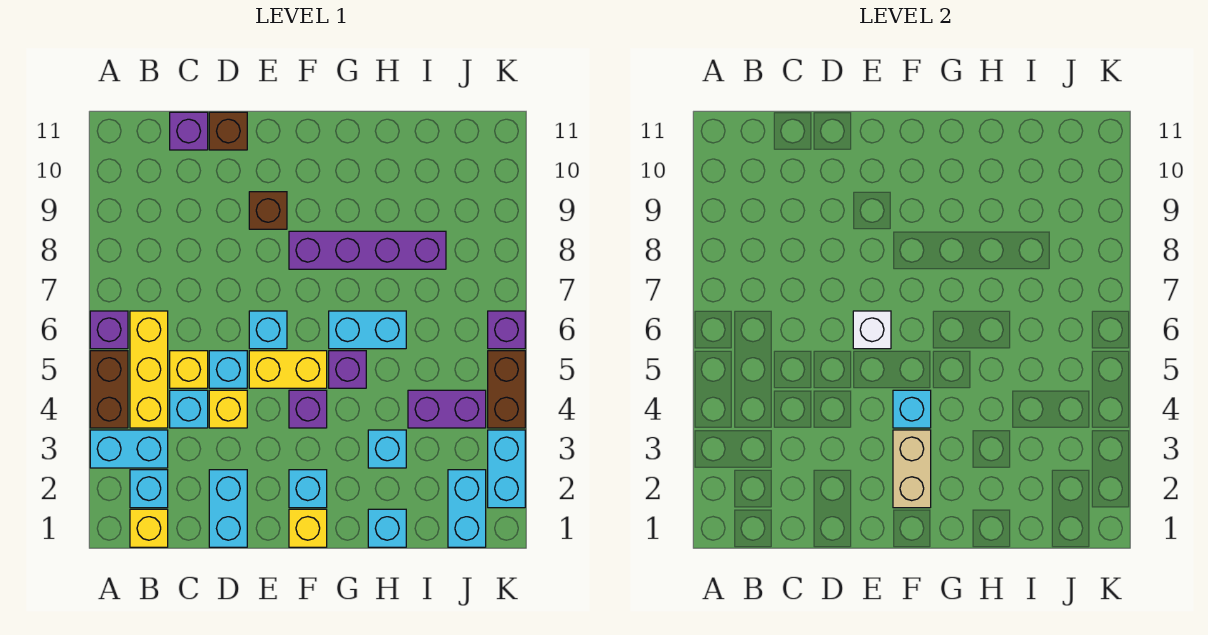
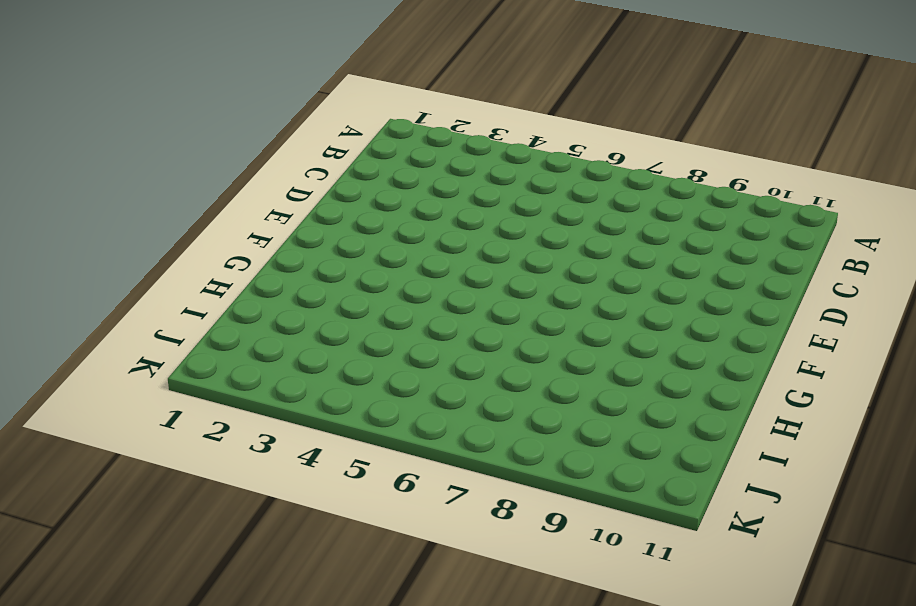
none -> cyan brick A3:B3 level 1
none -> brown brick A4:A5 level 1
none -> purple brick A6 level 1
none -> yellow brick B1 level 1

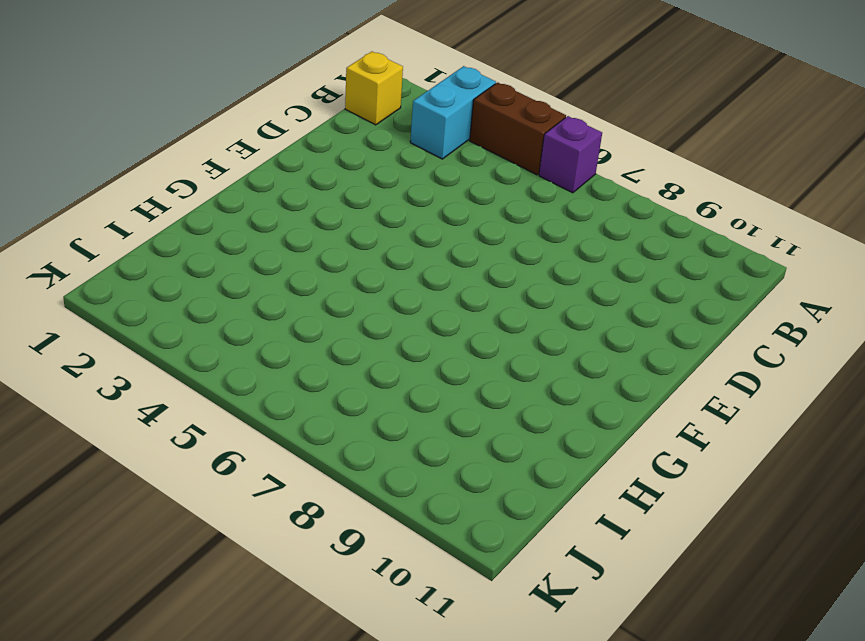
none -> cyan brick B2 level 1
none -> yellow brick B4:B6 level 1
none -> cyan brick C4 level 1
none -> yellow brick C5 level 1

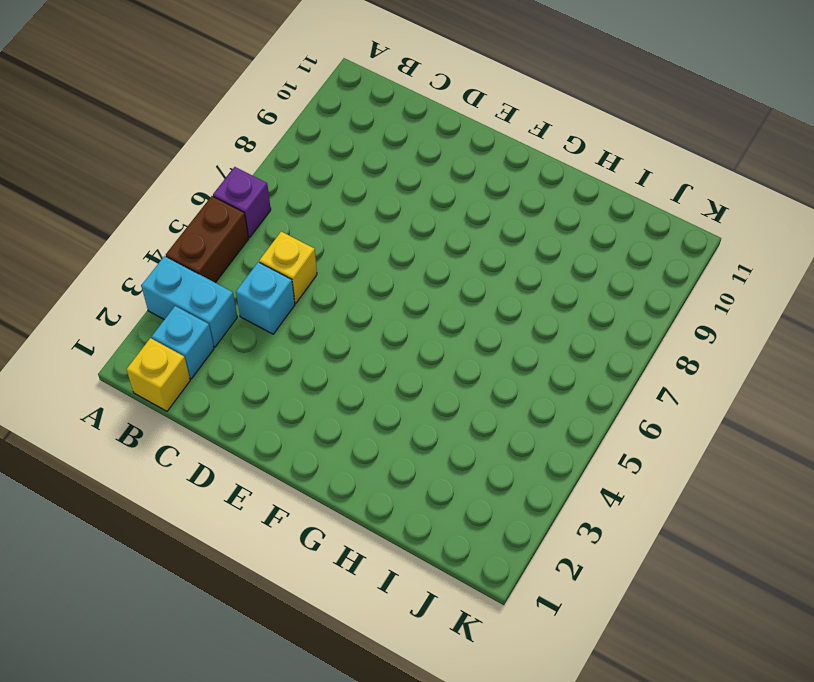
none -> yellow brick B4:B6 level 1
none -> purple brick C11 level 1
none -> cyan brick D1:D2 level 1
none -> yellow brick D4 level 1

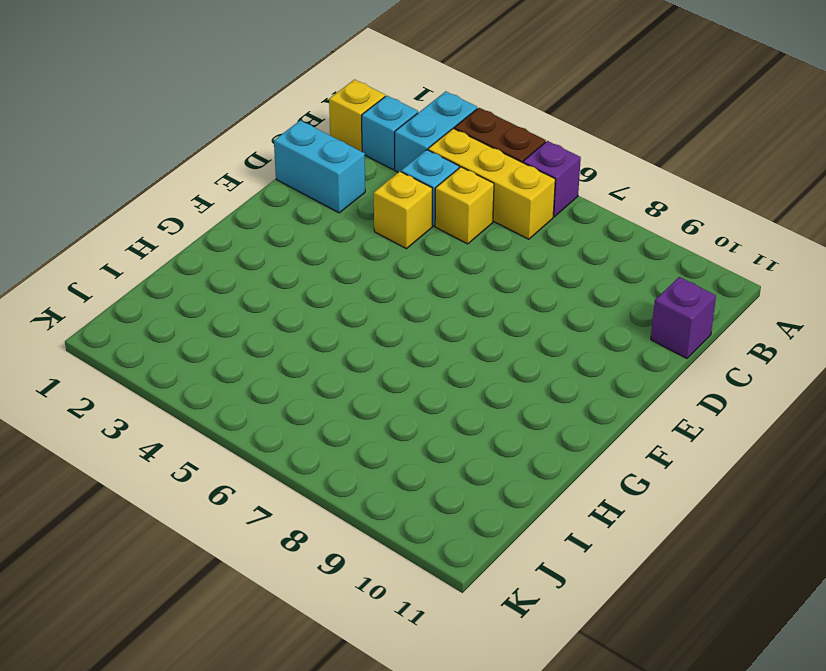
none -> cyan brick D5 level 1
none -> brown brick D11 level 1
none -> yellow brick E5:F5 level 1
none -> cyan brick E6 level 1

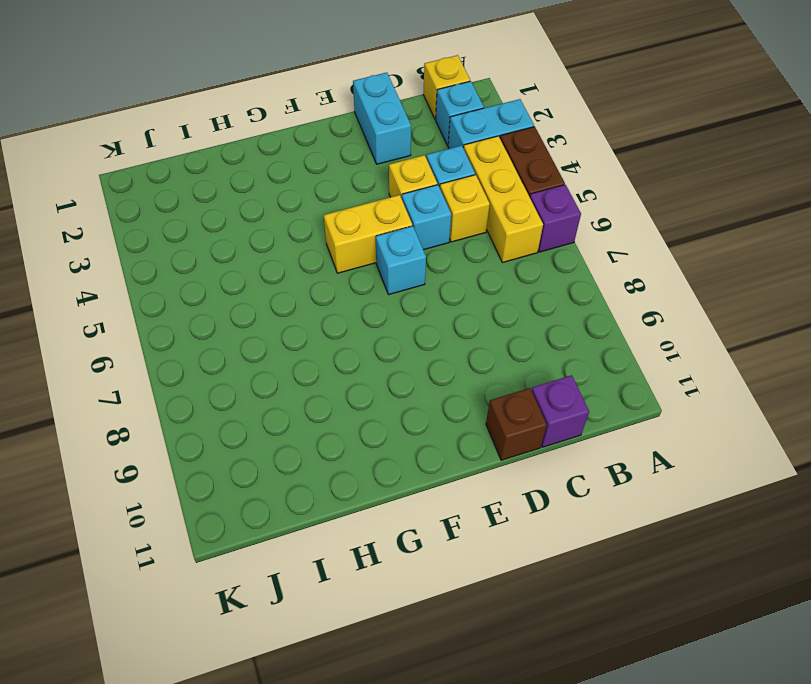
none -> brown brick E9 level 1
none -> yellow brick F1 level 1
none -> cyan brick F2 level 1
none -> purple brick F4 level 1

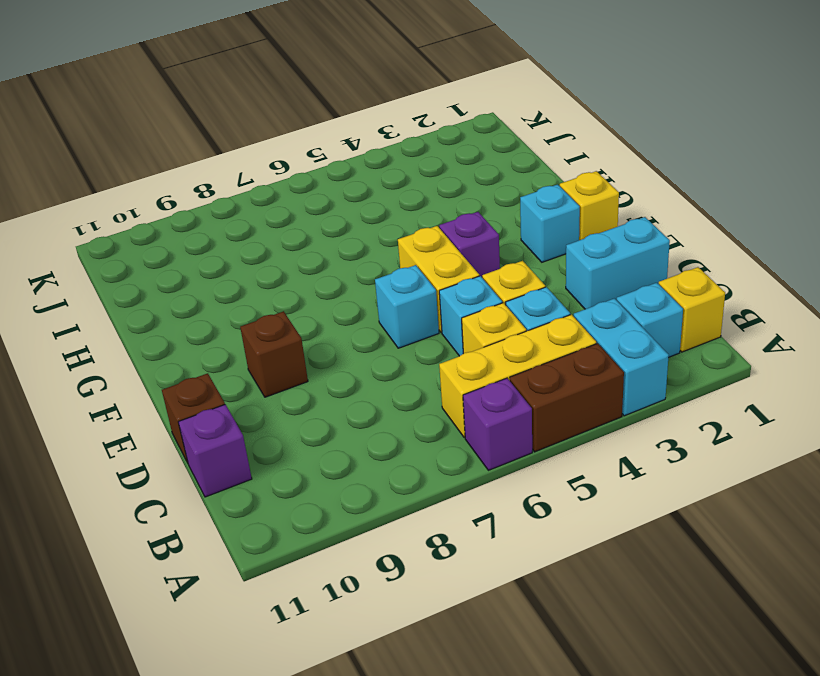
none -> purple brick F8:I8 level 1
none -> purple brick G5 level 1
none -> cyan brick G6:H6 level 1
none -> cyan brick H1 level 1

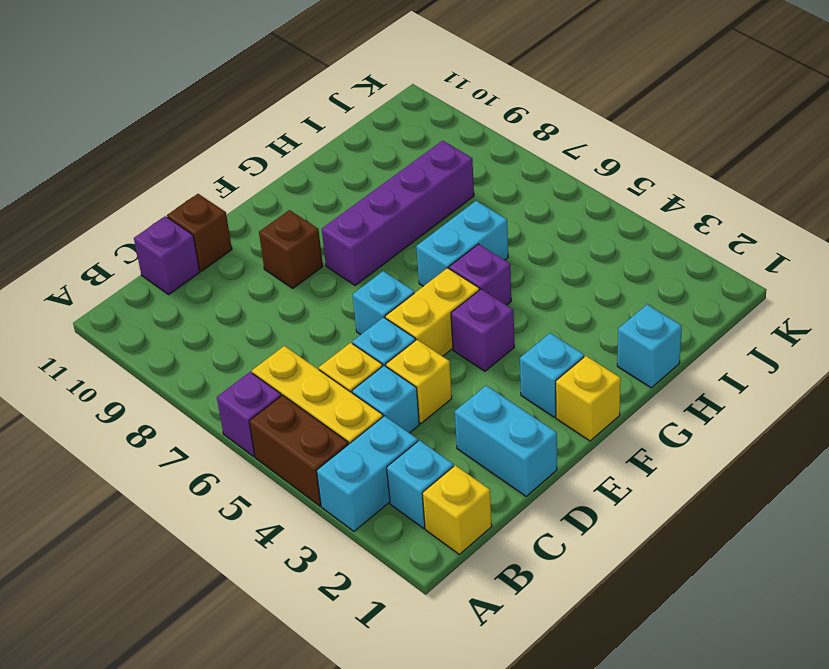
none -> cyan brick H3 level 1
none -> purple brick I4:J4 level 1
none -> cyan brick J1:J2 level 1
none -> cyan brick K2:K3 level 1

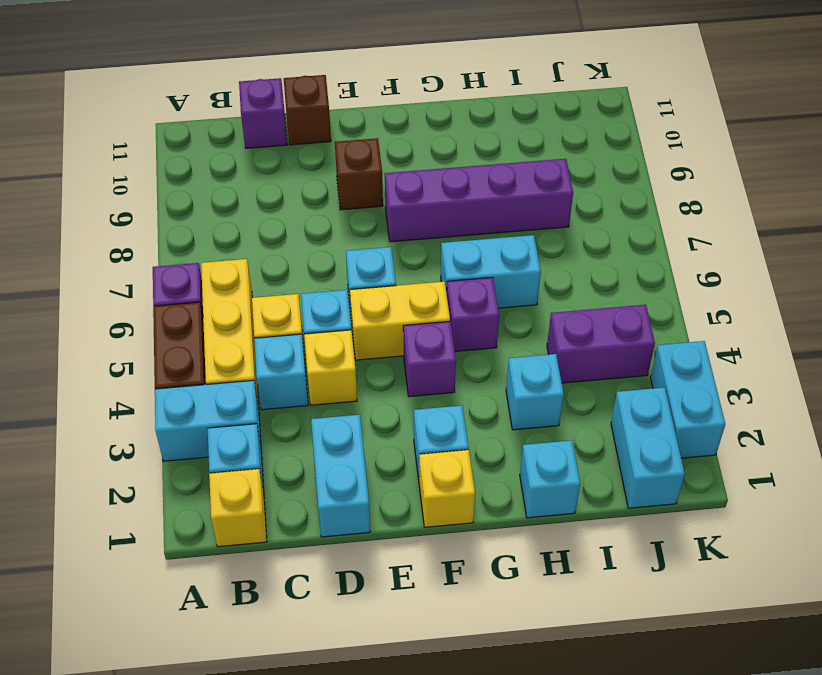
none -> brown brick K4:K5 level 1
none -> purple brick K6 level 1
none -> white brick E6 level 2
none -> tan brick F2:F3 level 2

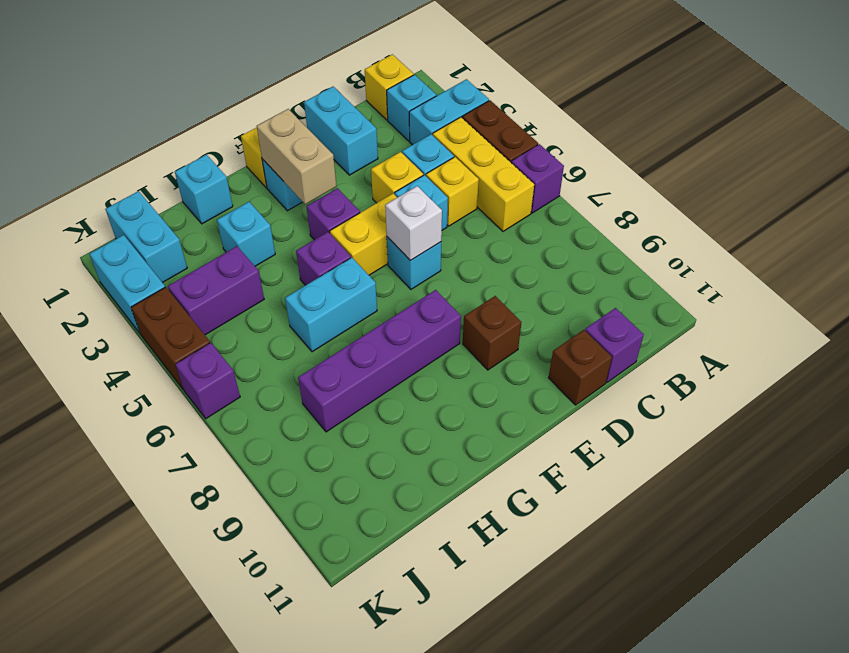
none -> cyan brick F4 level 2

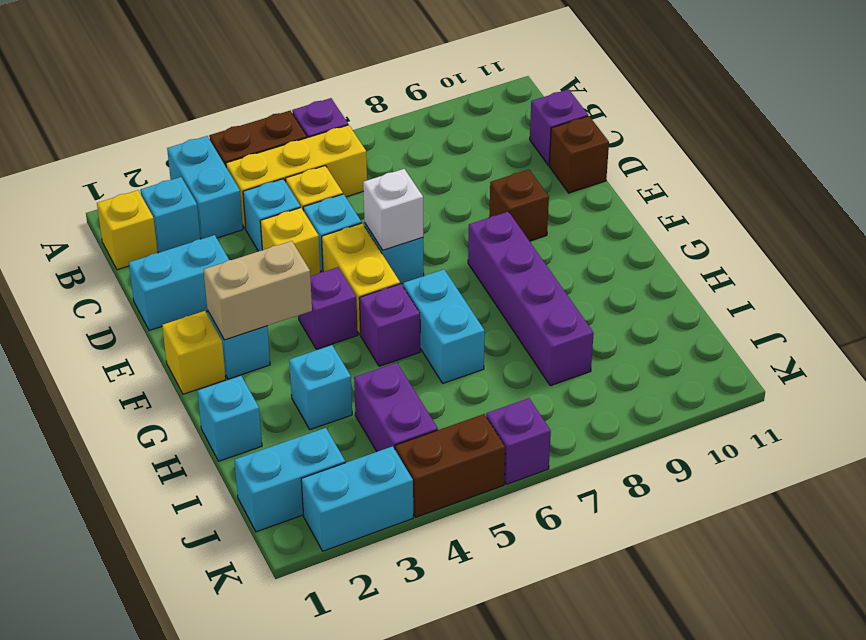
none -> cyan brick F4 level 2

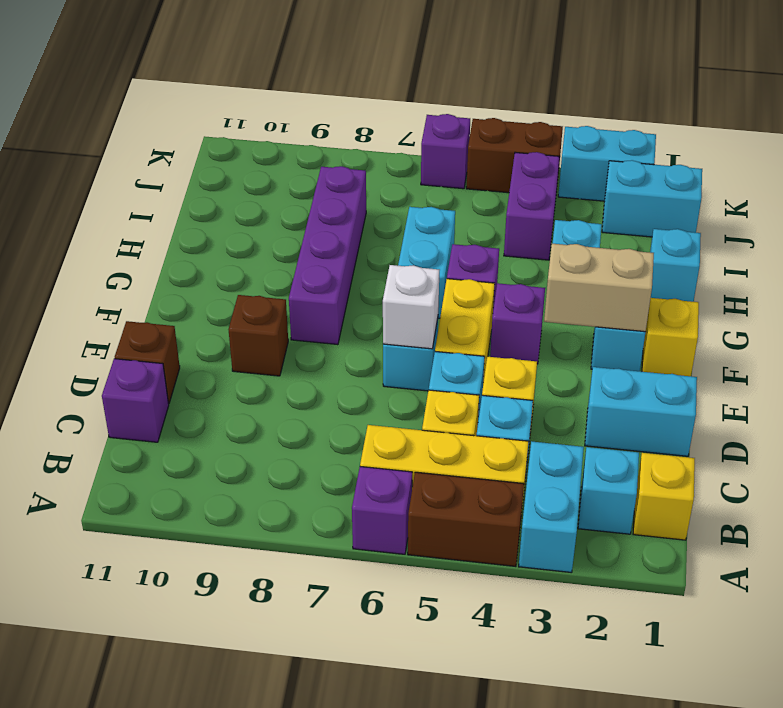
none -> cyan brick F4 level 2

